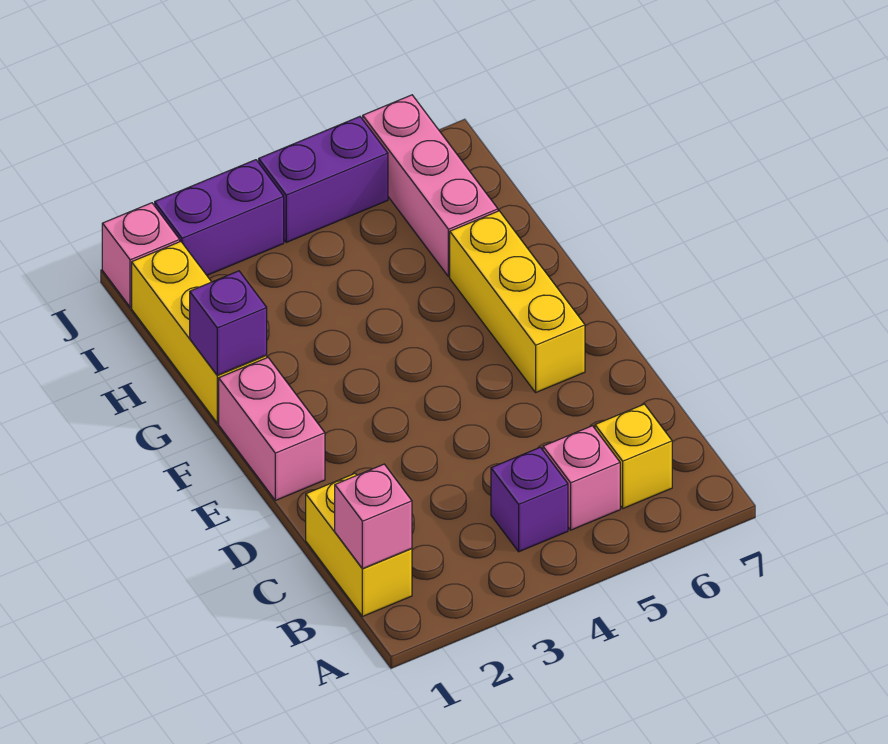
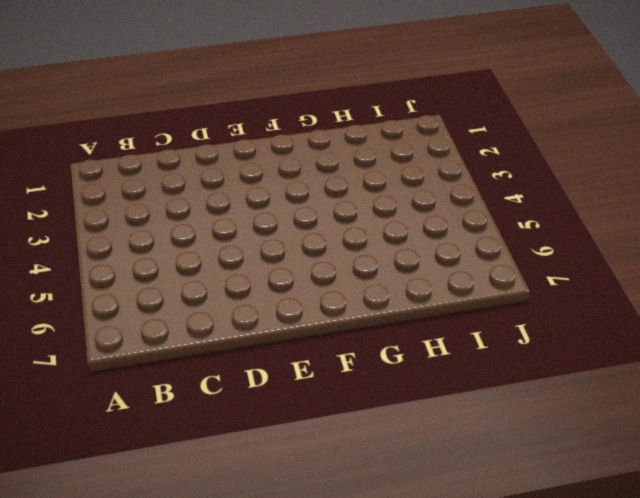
none -> yellow brick B1:C1 level 1
none -> purple brick B4 level 1
none -> pink brick B5 level 1

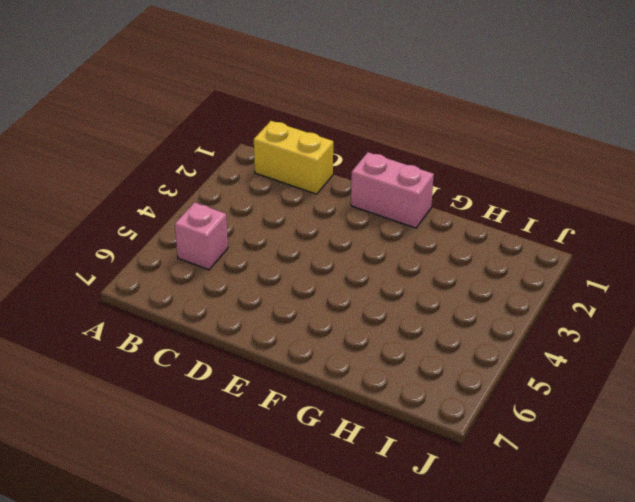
none -> purple brick B4 level 1
none -> yellow brick B6 level 1
none -> yellow brick E6:G6 level 1

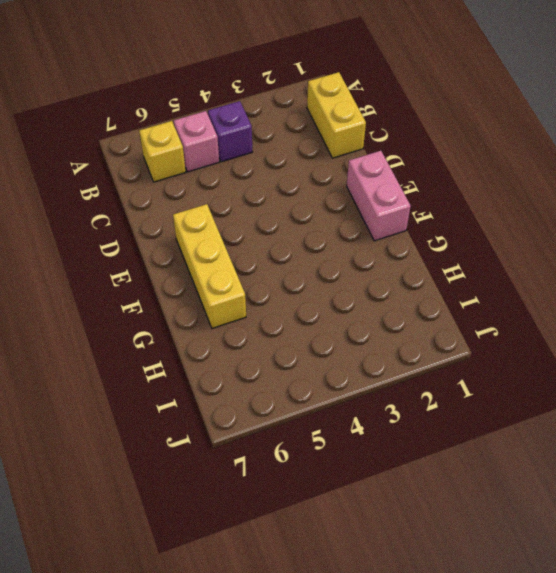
none -> yellow brick G1:I1 level 1
none -> pink brick H6:J6 level 1
none -> pink brick J1 level 1

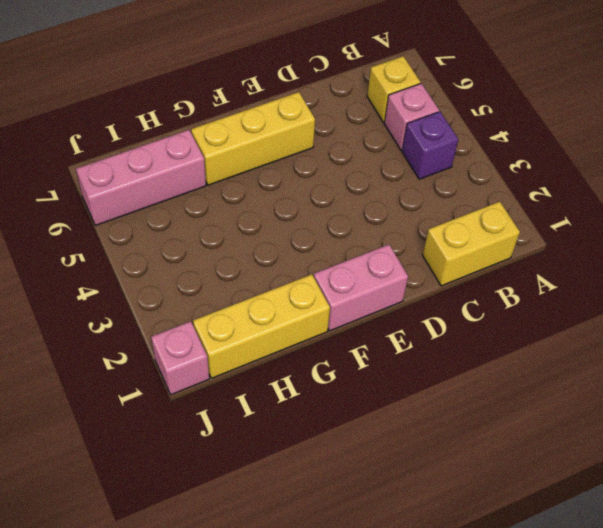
none -> purple brick J2:J3 level 1
none -> purple brick J4:J5 level 1
none -> pink brick B1 level 2

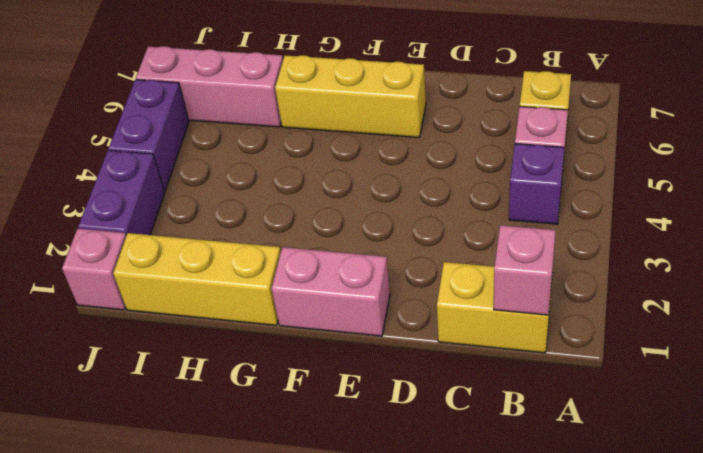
none -> purple brick G1 level 2

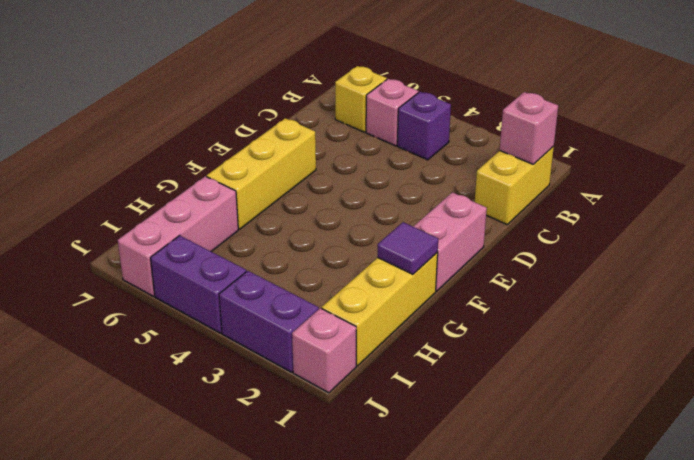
purple tile G1 level 2 -> purple brick G1 level 2

